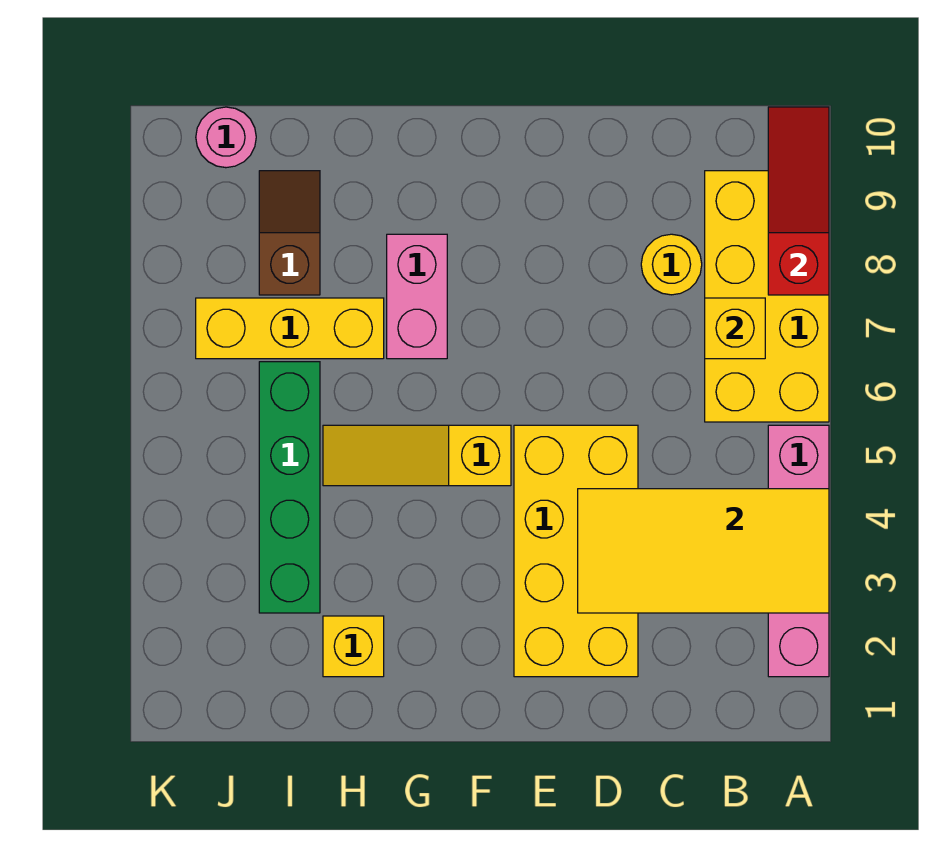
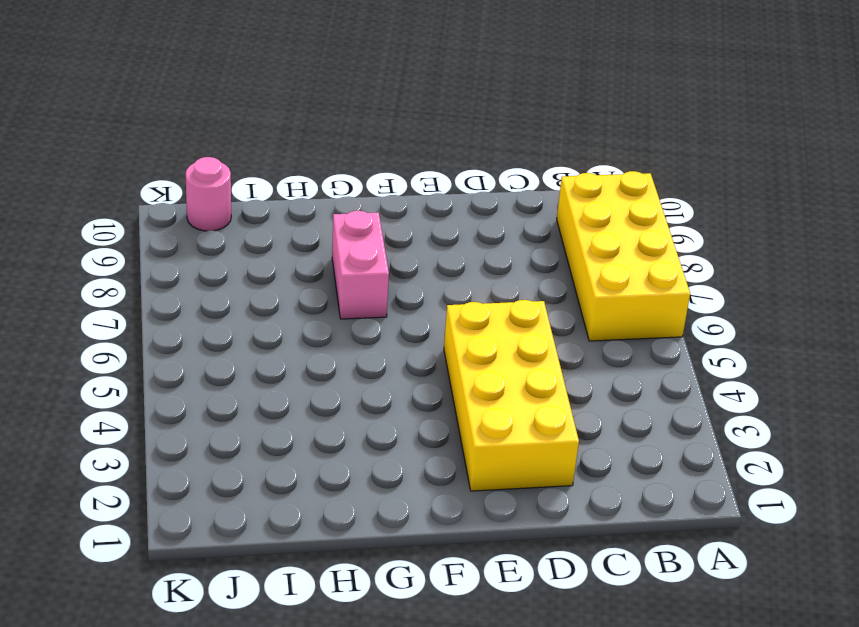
none -> pink brick A2:A5 level 1
none -> yellow round brick C8 level 1
none -> yellow slope F5:H5 level 1 top F

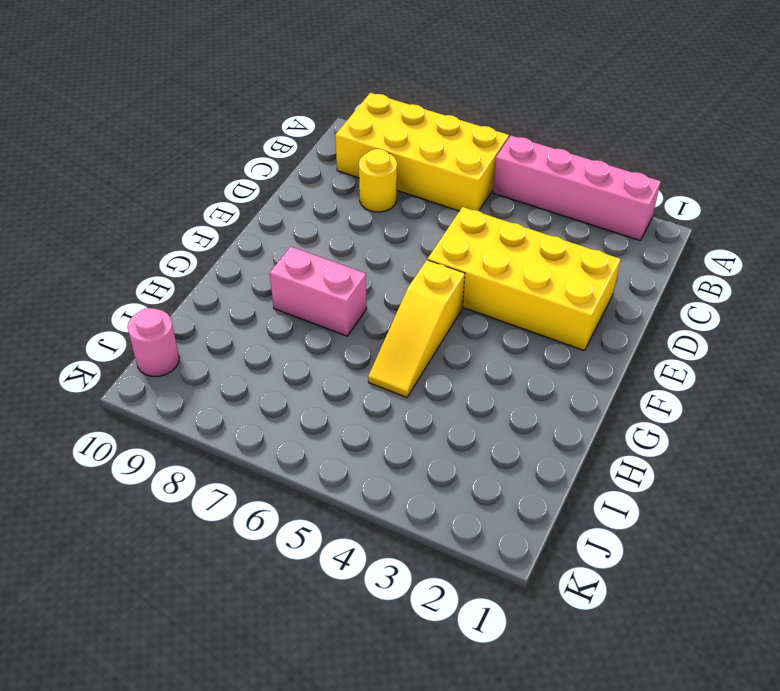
none -> yellow brick H2 level 1
none -> yellow brick H7:J7 level 1
none -> green brick I3:I6 level 1

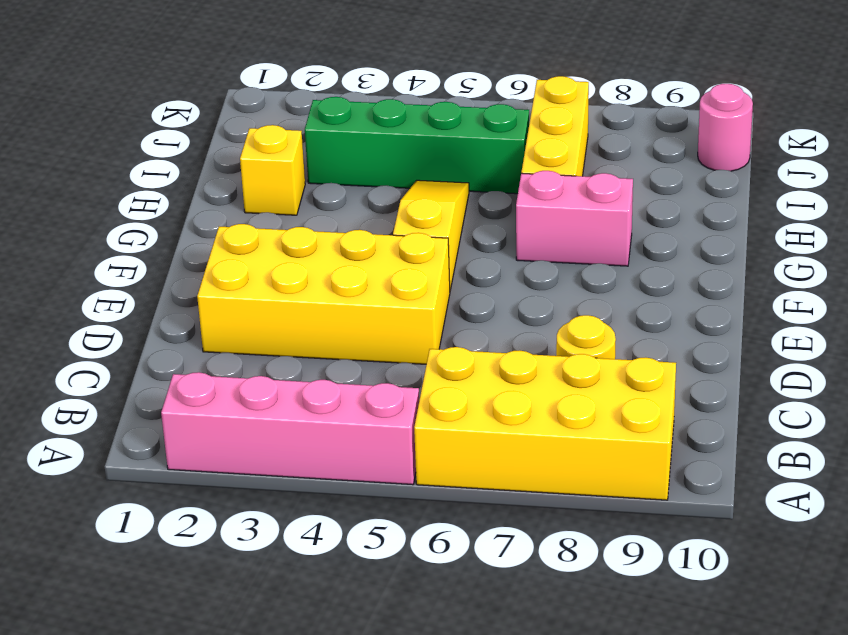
none -> brown slope I8:I9 level 1 top 8
none -> yellow tile A3:D4 level 2
none -> red slope A8:A10 level 2 top 8

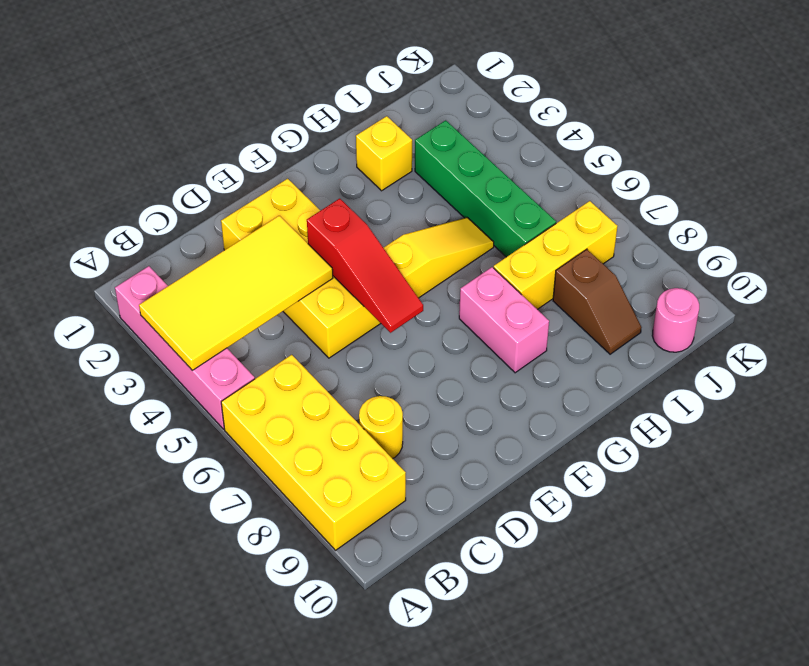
red slope E4:E6 level 2 top 4 -> red slope A8:A10 level 2 top 8
none -> yellow brick B7 level 2

